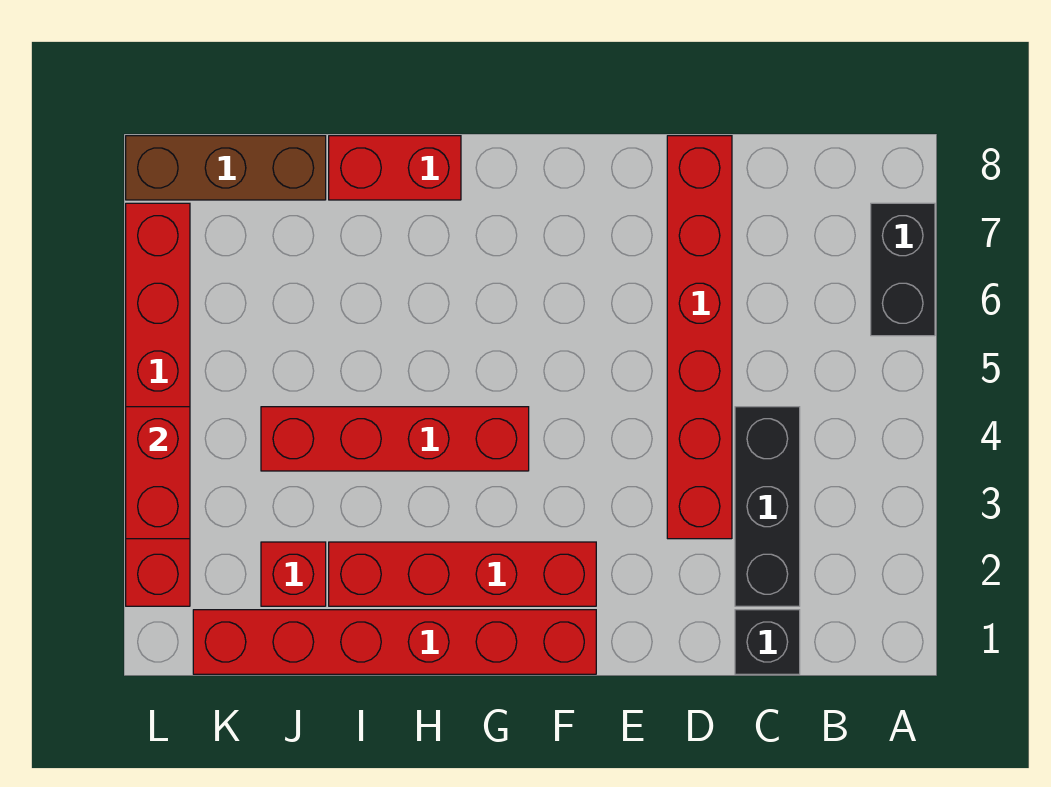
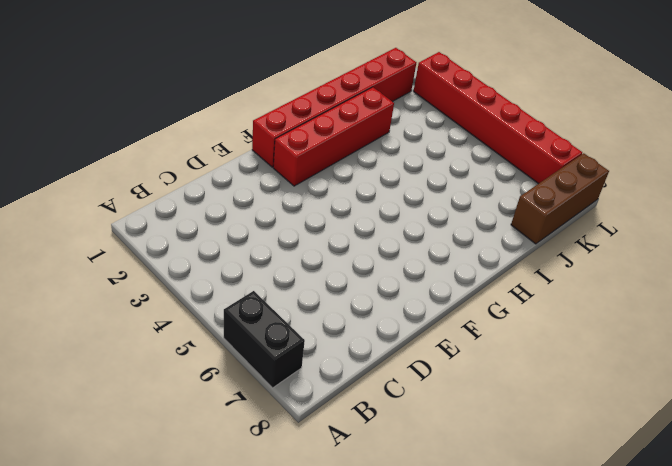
none -> black brick C1 level 1
none -> black brick C2:C4 level 1
none -> red brick D3:D8 level 1

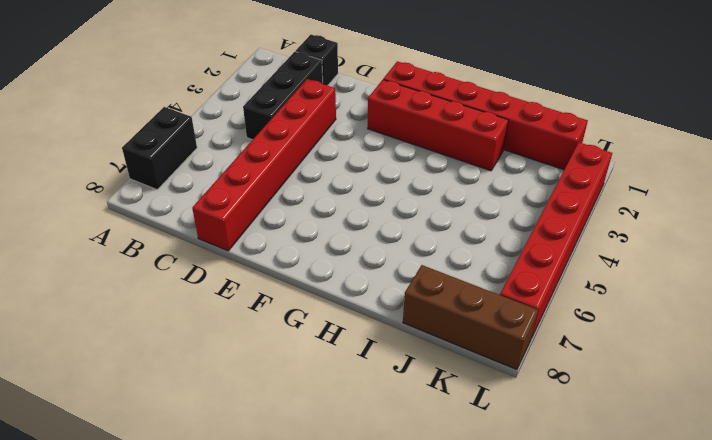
none -> red brick G4:J4 level 1
none -> red brick H8:I8 level 1
none -> red brick J2 level 1

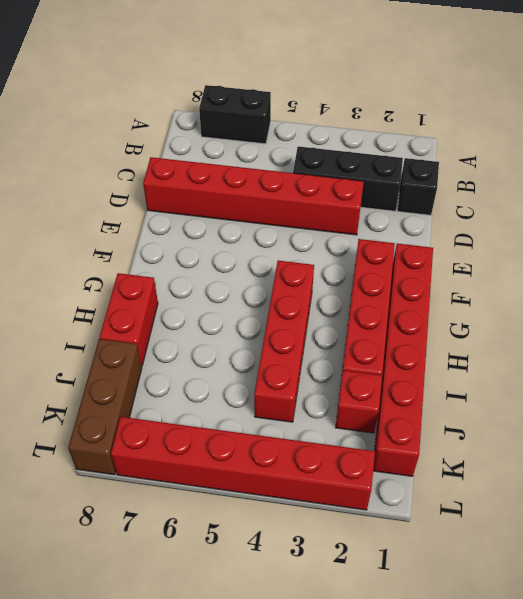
none -> red brick L3:L4 level 2

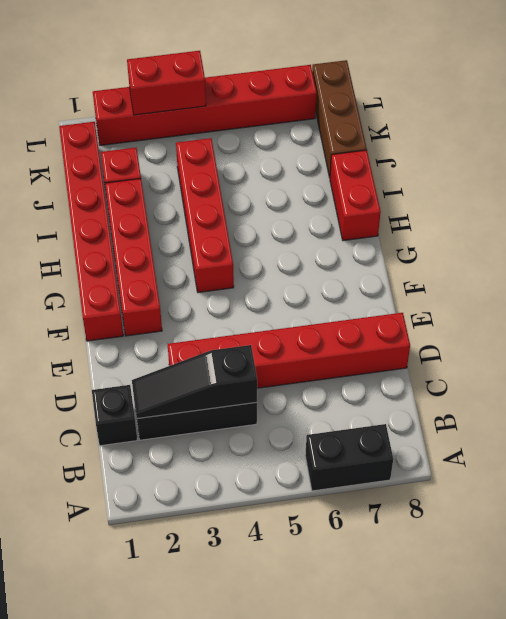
black slope C2:C4 level 2 top 4 -> none

